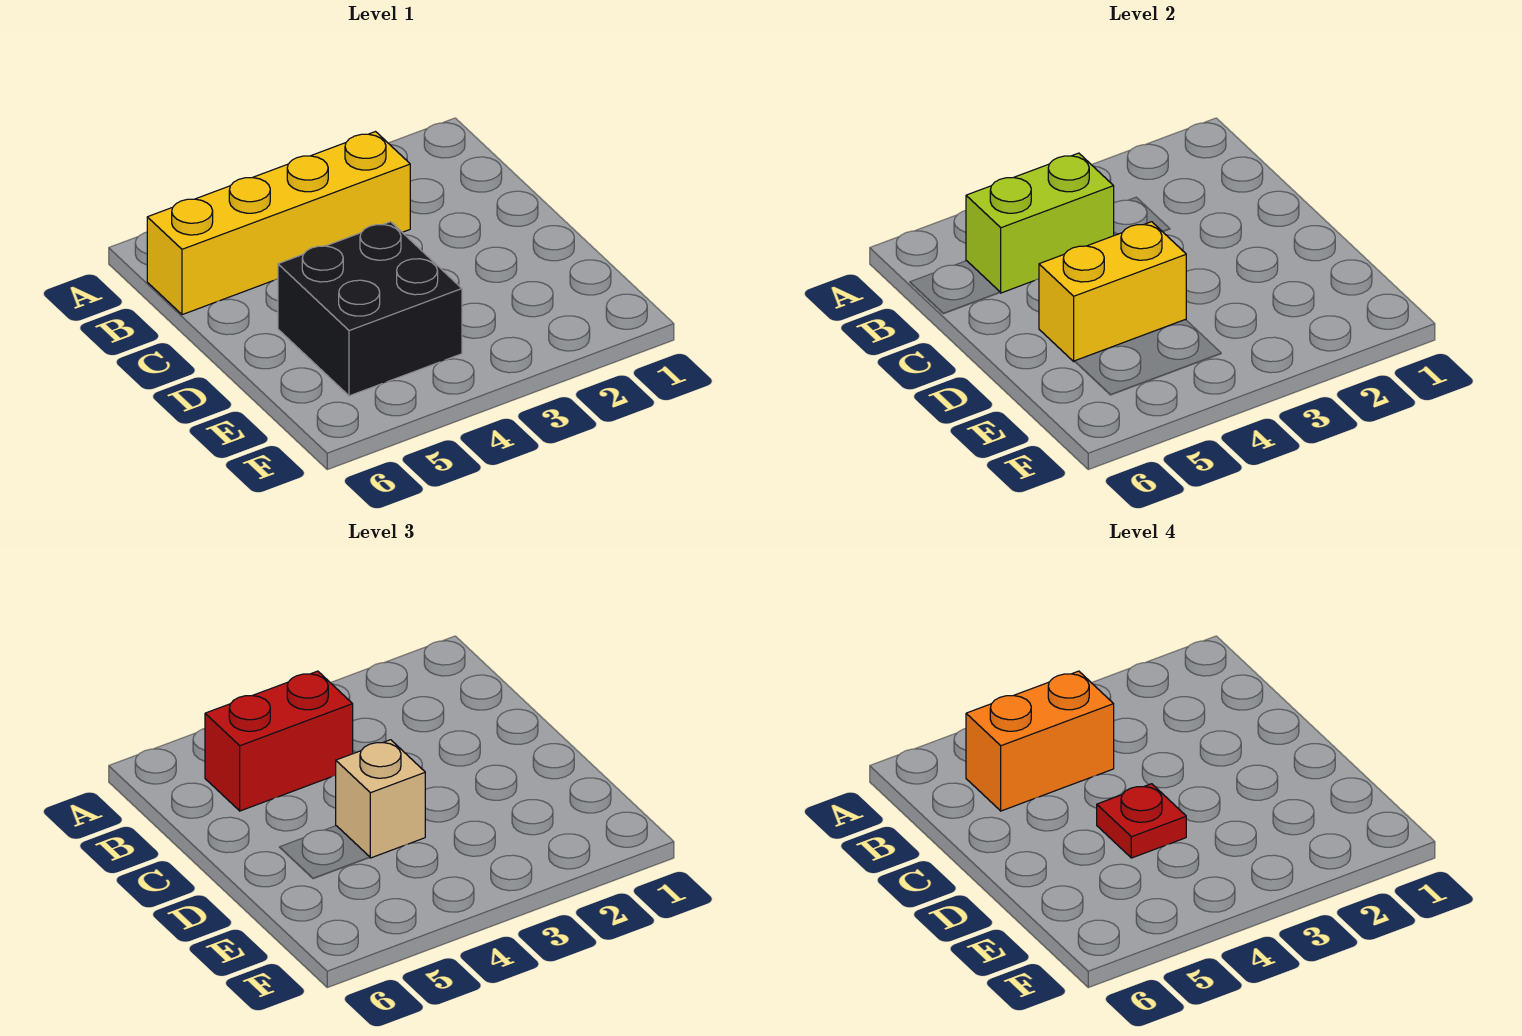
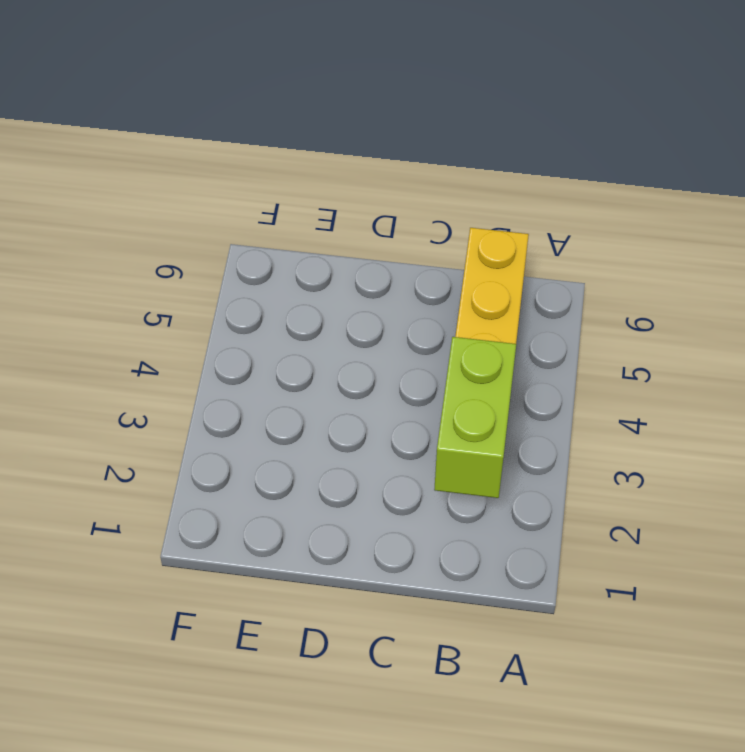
lime brick B2:B3 level 2 -> lime brick B4:B5 level 2
none -> black brick D4:E5 level 1
none -> yellow brick D4:D5 level 2

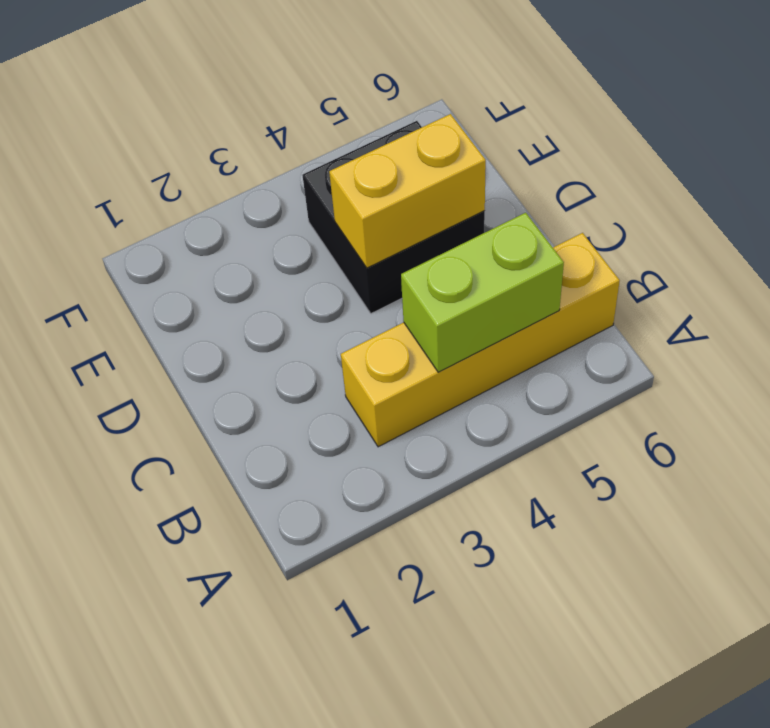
none -> red brick B4:B5 level 3
none -> tan brick D4 level 3

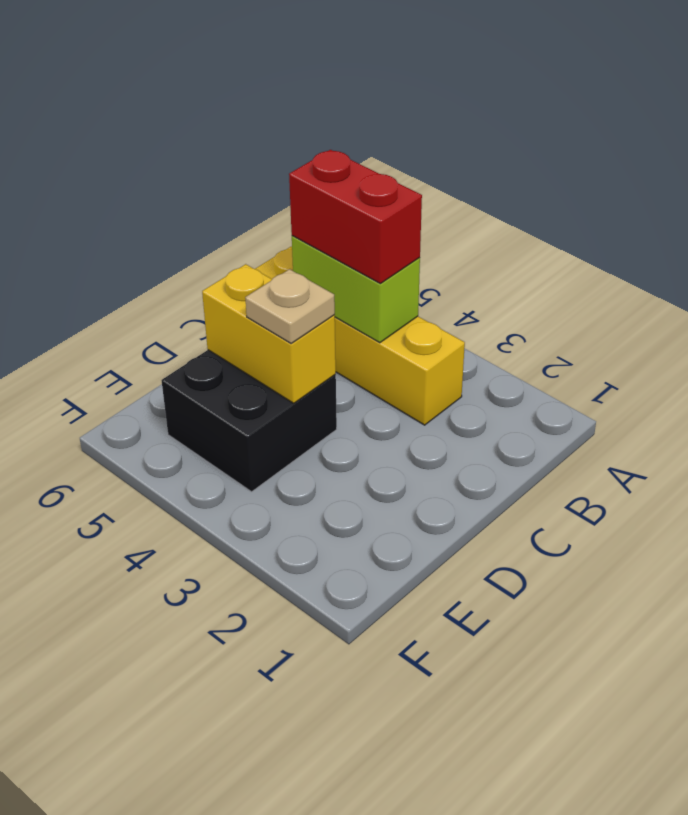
tan plate D4 level 3 -> tan brick D4 level 3
none -> orange brick B4:B5 level 4
none -> red plate D4 level 4

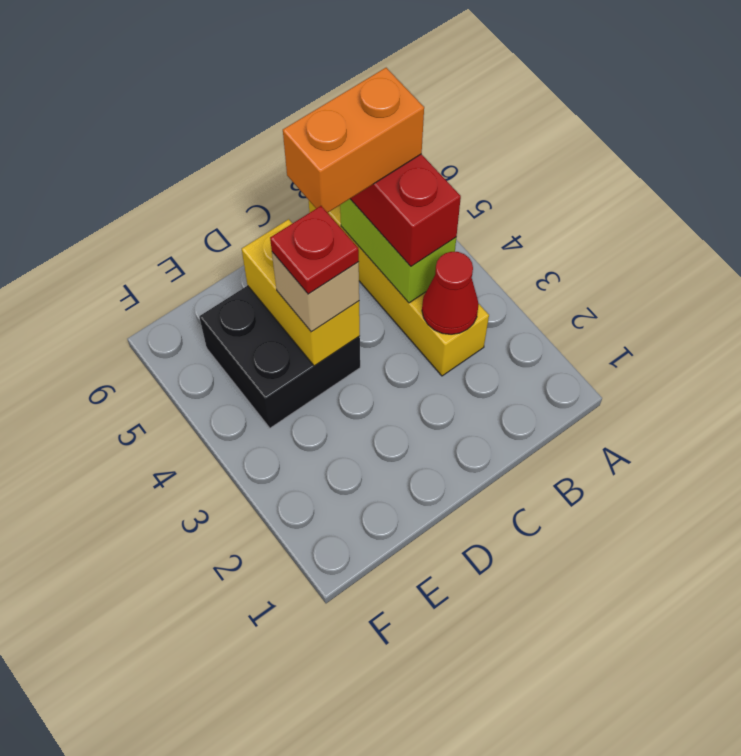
red cone B3 level 2 -> none
orange brick B5:C5 level 4 -> orange brick B4:B5 level 4

